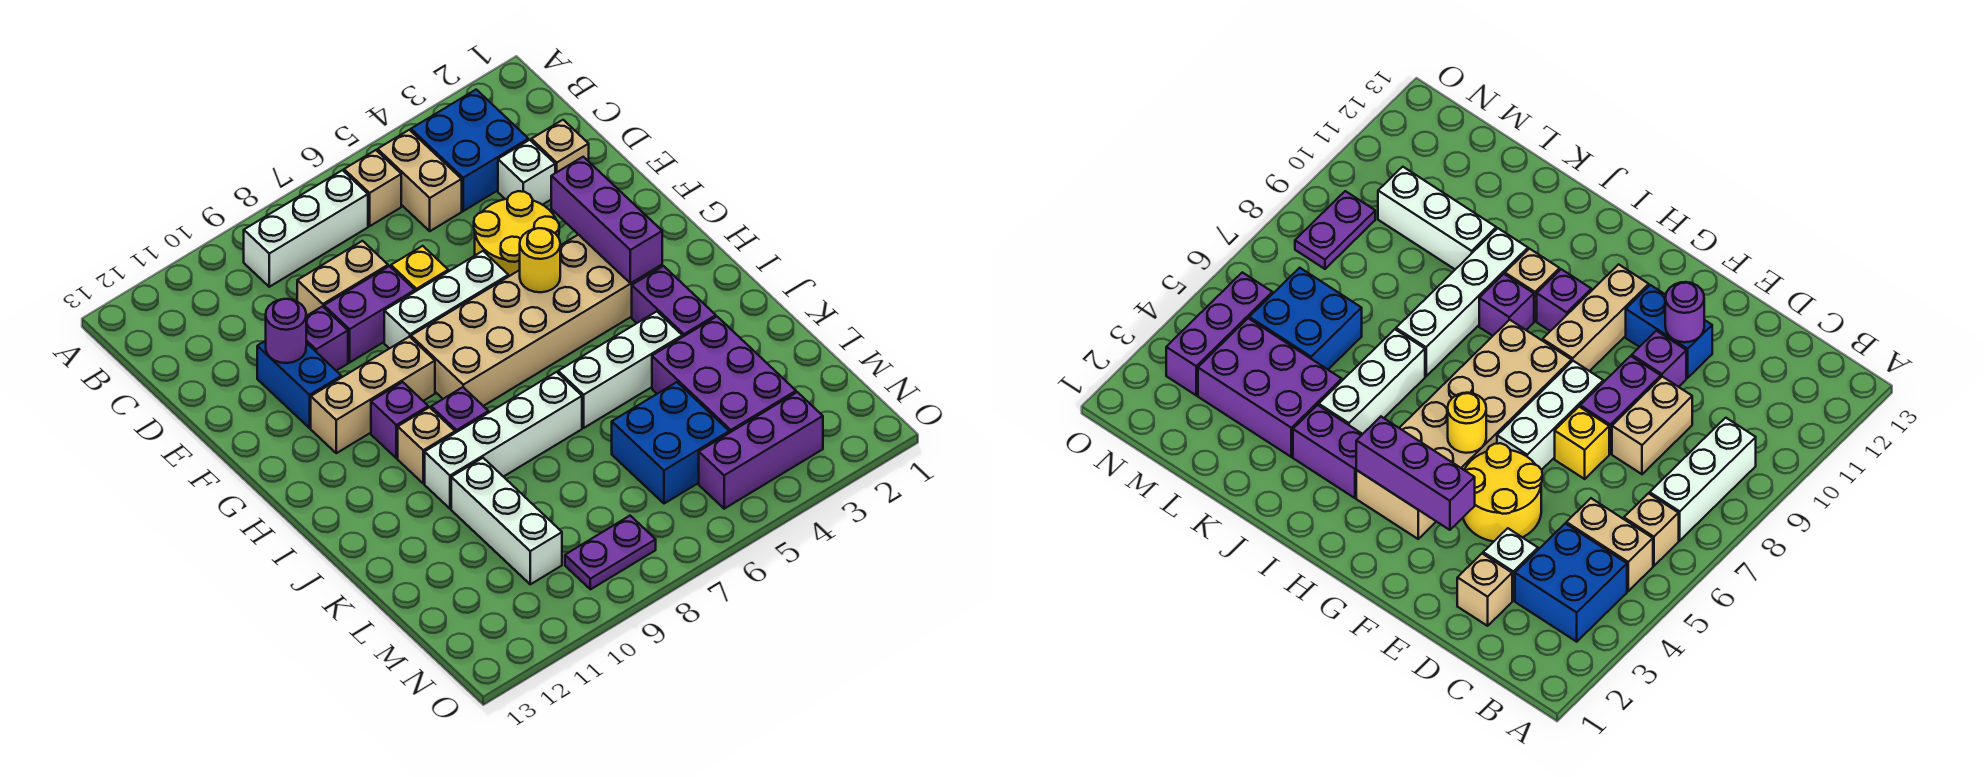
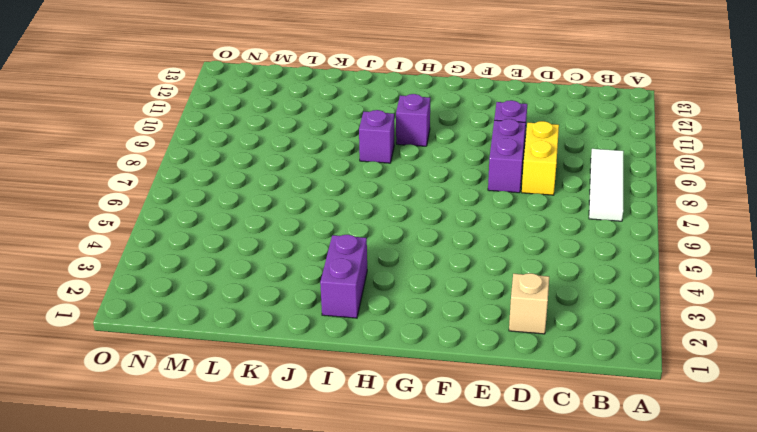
white tile B7:B9 level 1 -> white brick B7:B9 level 1
yellow brick D8:D9 level 1 -> tan brick D8:D9 level 1
purple brick I2:I3 level 1 -> purple brick I3:J3 level 1
none -> blue brick B3:C4 level 1
none -> tan brick B5:C5 level 1
none -> tan brick B6 level 1

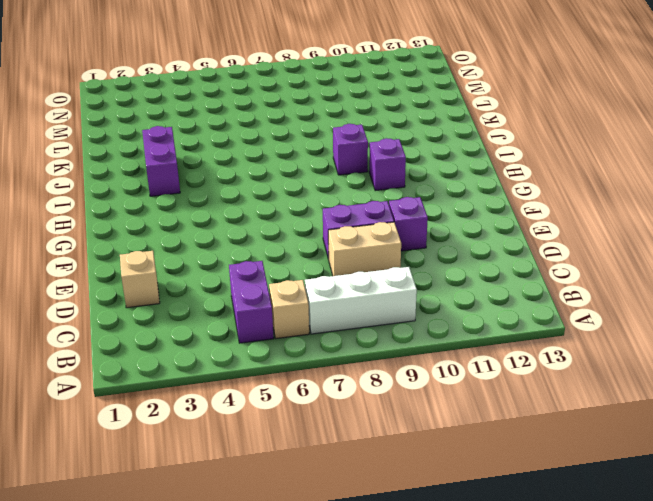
purple brick B5:C5 level 1 -> tan brick B5:C5 level 1
none -> blue brick B3:C4 level 1
none -> white brick D3 level 1
none -> yellow round brick E4:F5 level 1

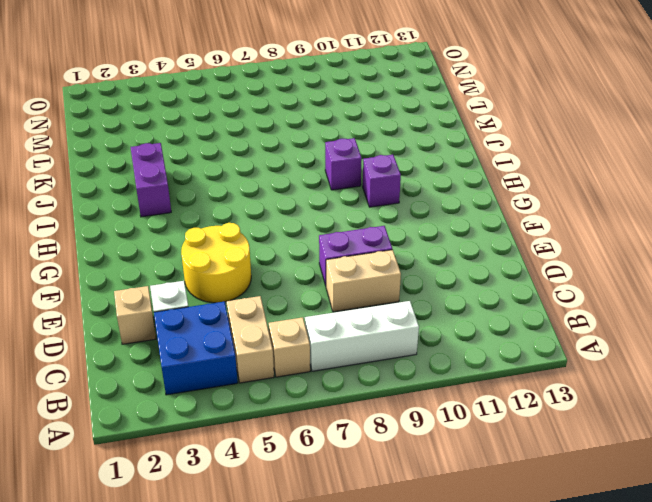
none -> yellow brick E7 level 1
none -> purple brick E10 level 1
none -> blue brick E11:F11 level 1

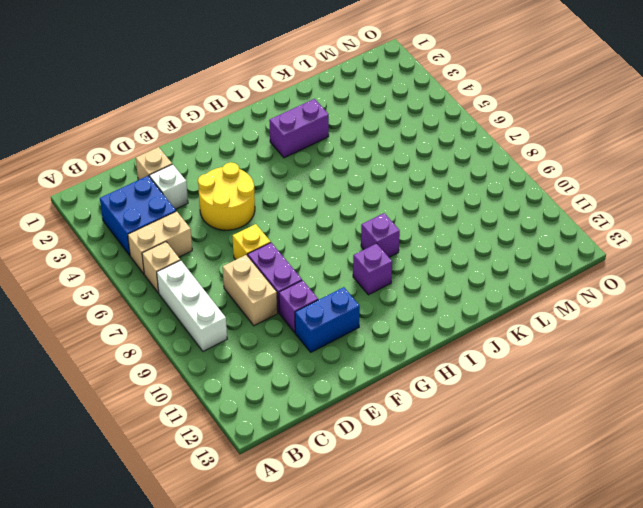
none -> white brick F6:F8 level 1
none -> tan brick G3:H8 level 1
none -> tan brick G9:G11 level 1

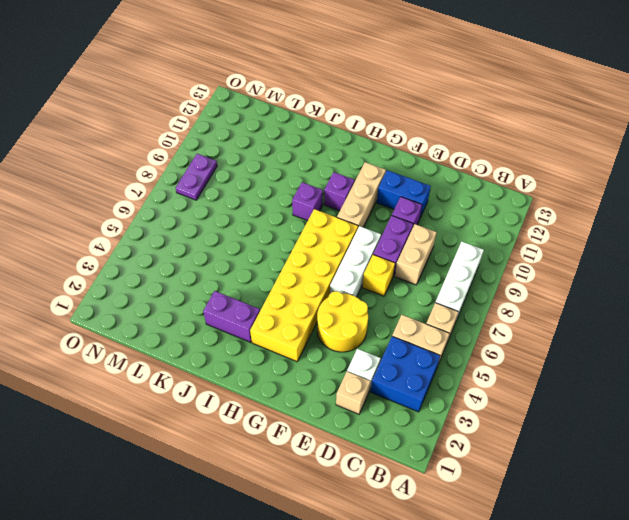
yellow brick G3:H8 level 1 -> tan brick G3:H8 level 1
none -> tan brick I10 level 1
none -> white brick J4:J6 level 1
none -> white brick J7:J10 level 1

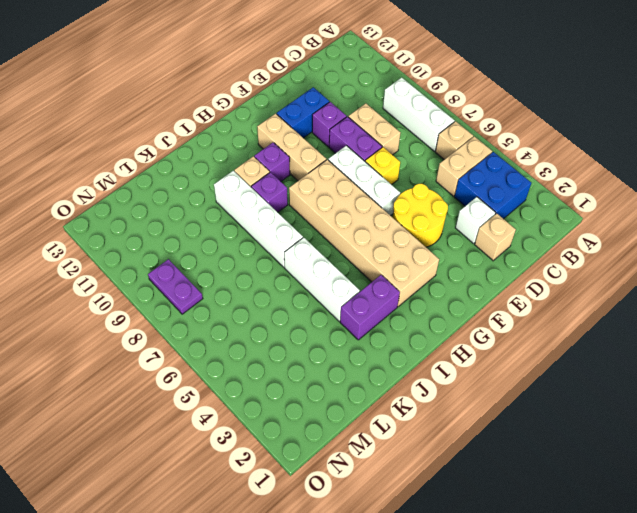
none -> purple brick K3:M4 level 1
none -> white brick K10:M10 level 1
none -> blue brick L5:M6 level 1

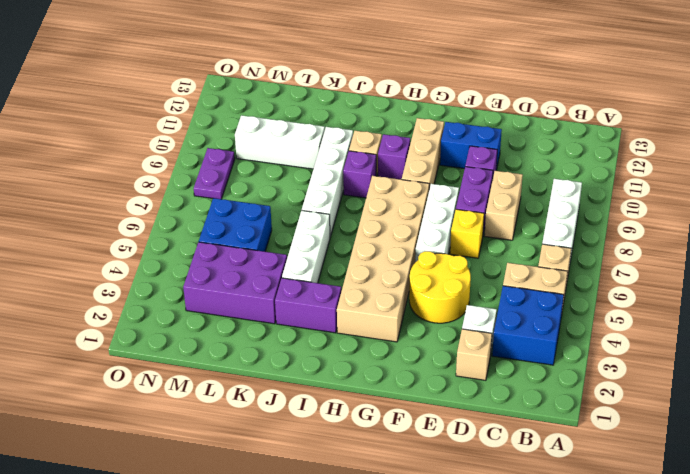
none -> purple brick N3:N5 level 1
none -> purple round brick E11 level 2
none -> purple brick F3:H3 level 2

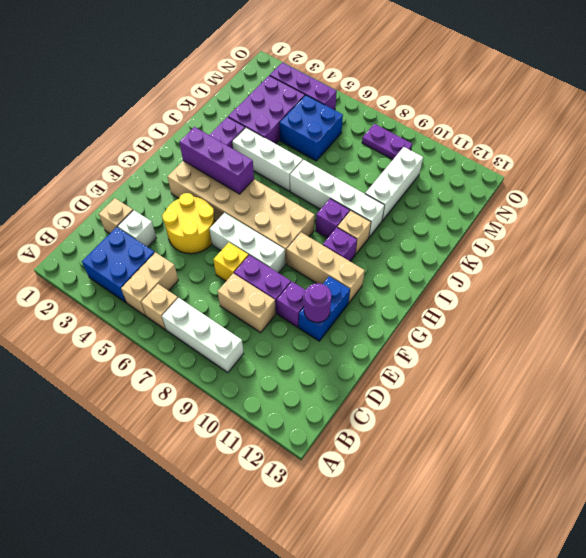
purple brick H3:H5 level 2 -> purple brick F3:H3 level 2
none -> yellow round brick G5 level 2

